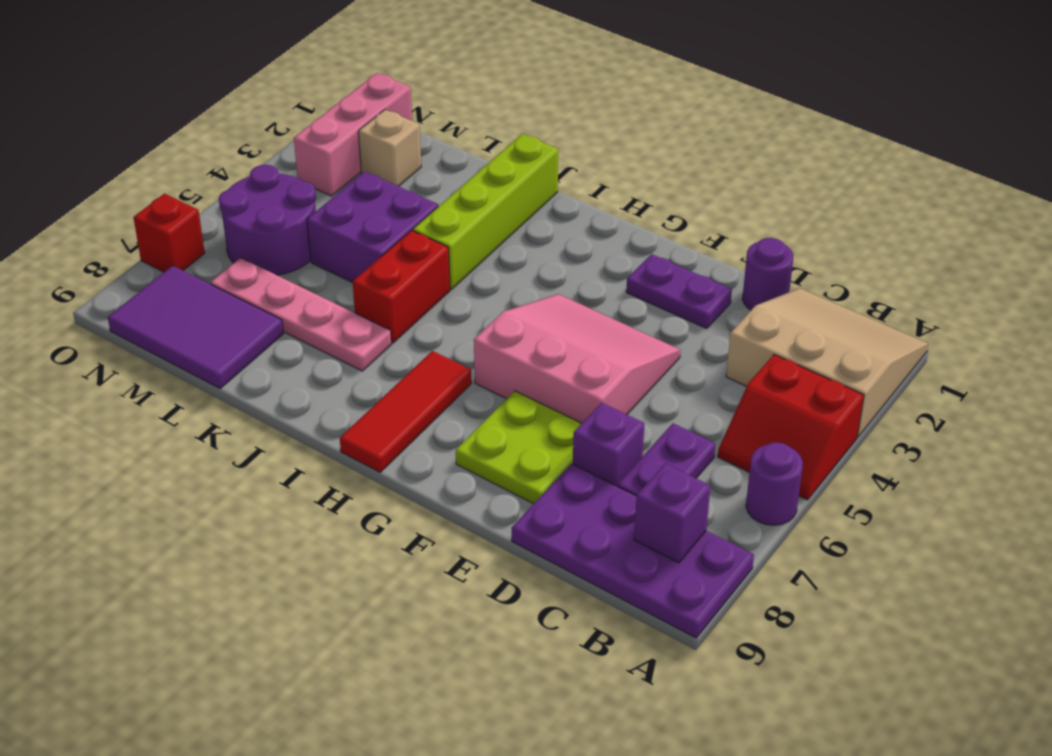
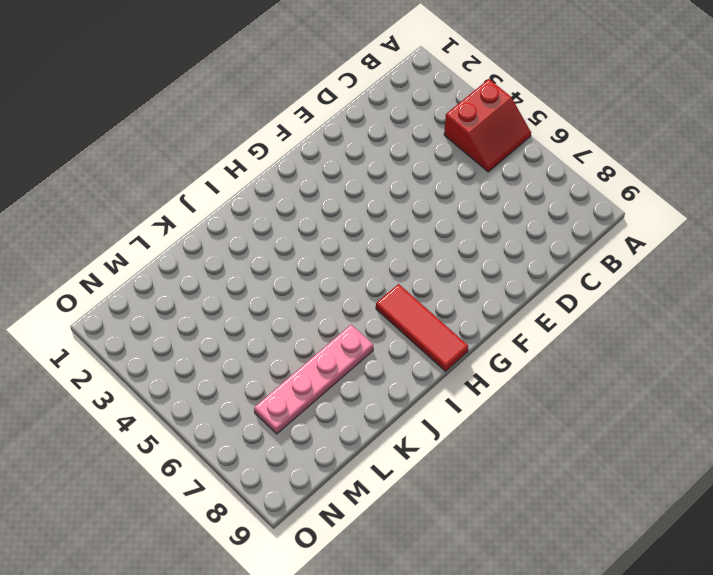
none -> tan slope A1:C3 level 1 top 3
none -> purple round brick A6 level 1
none -> purple plate A8:D9 level 1

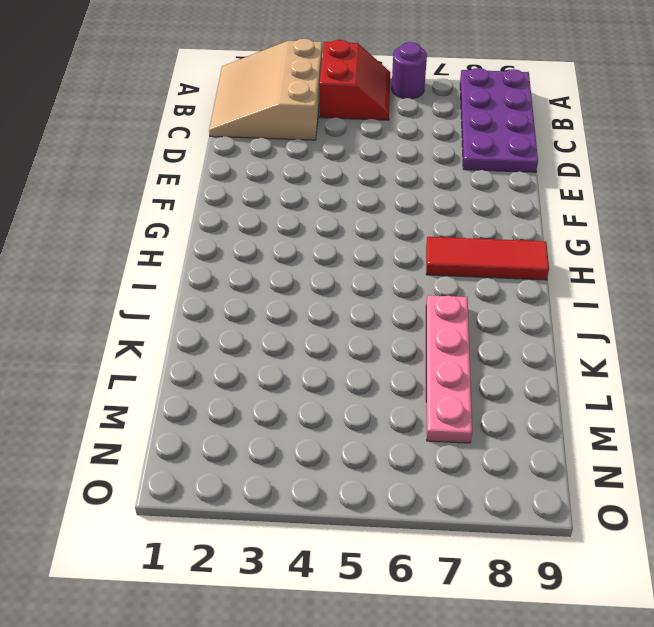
none -> purple plate C6:C7 level 1
none -> purple round brick D1 level 1
none -> purple brick D7 level 1

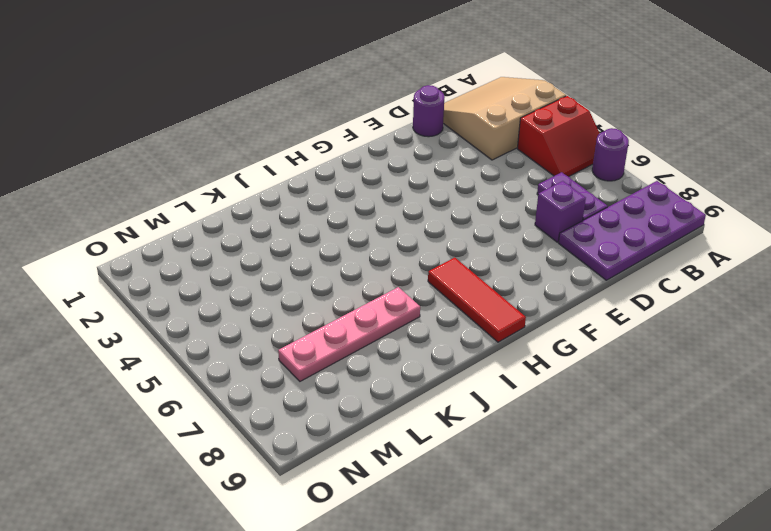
none -> purple plate E2:F2 level 1
none -> pink slope E4:G6 level 1 top 6
none -> lime plate E7:F8 level 1

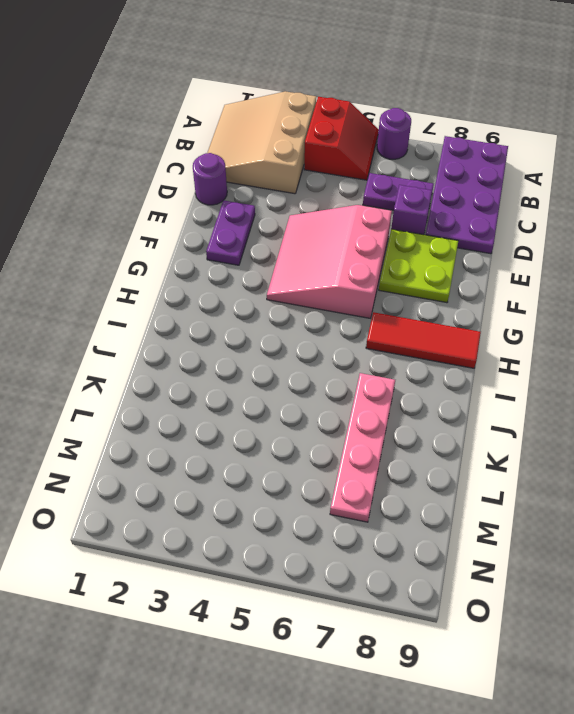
none -> lime brick J1:J4 level 1
none -> red brick J5:J6 level 1
none -> purple brick K4:L5 level 1

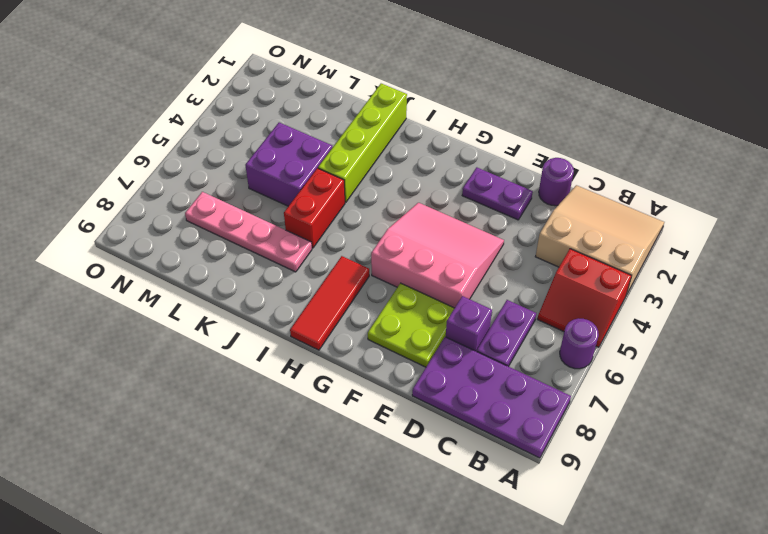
none -> purple tile L8:N9 level 1
none -> tan brick M2 level 1
none -> purple round brick M5:N6 level 1

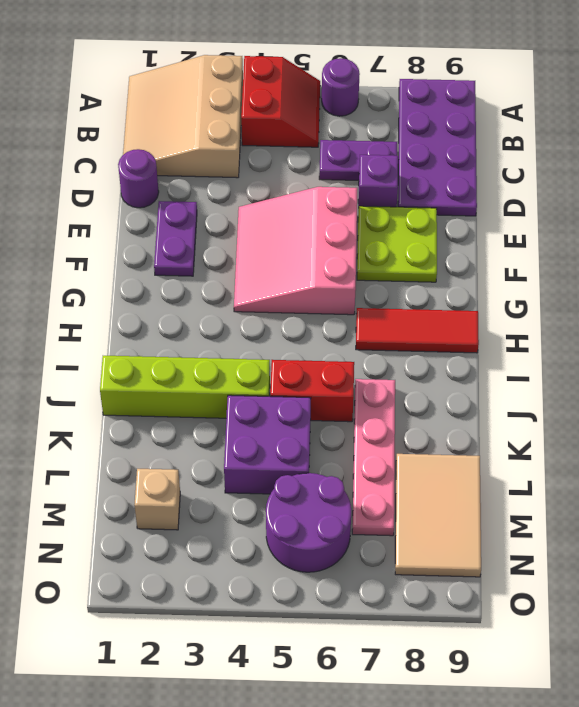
tan tile L8:N9 level 1 -> purple tile L8:N9 level 1
none -> pink brick N1:N3 level 1
none -> red brick O7 level 1
none -> purple brick B8 level 2

